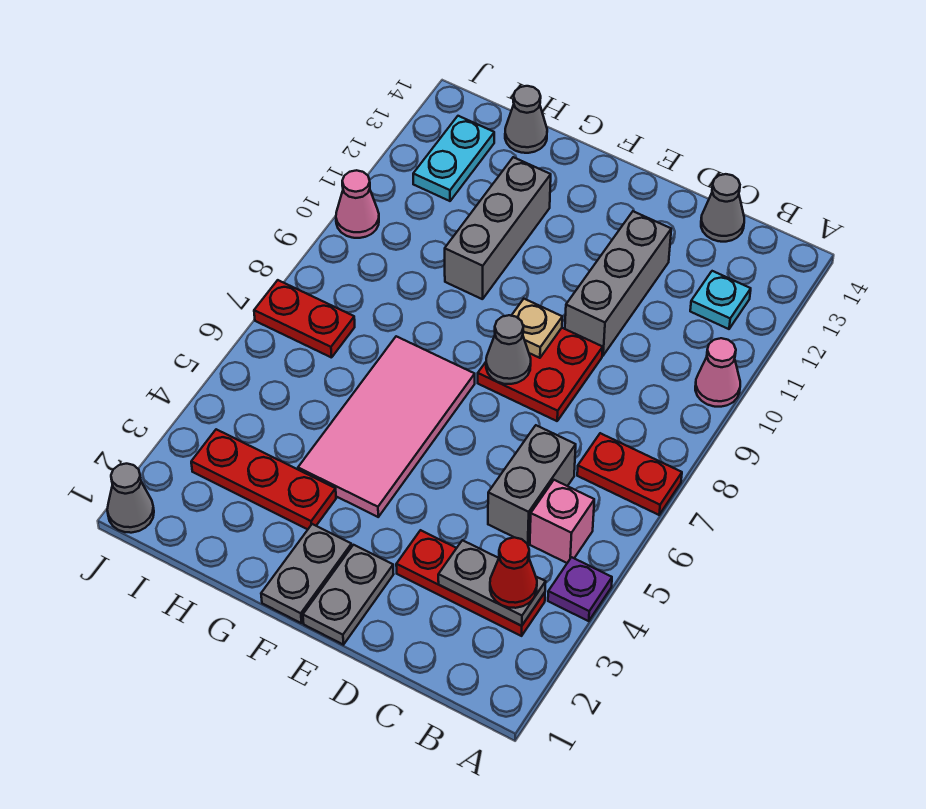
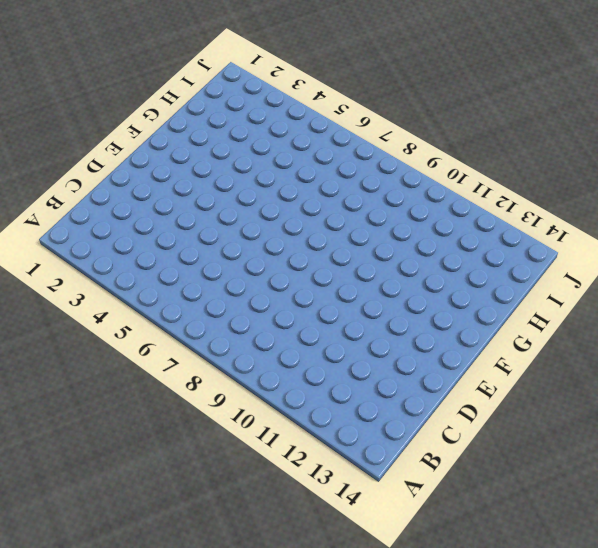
none -> purple plate A4 level 1
none -> red plate A7:B7 level 1
none -> pink cone A10 level 1

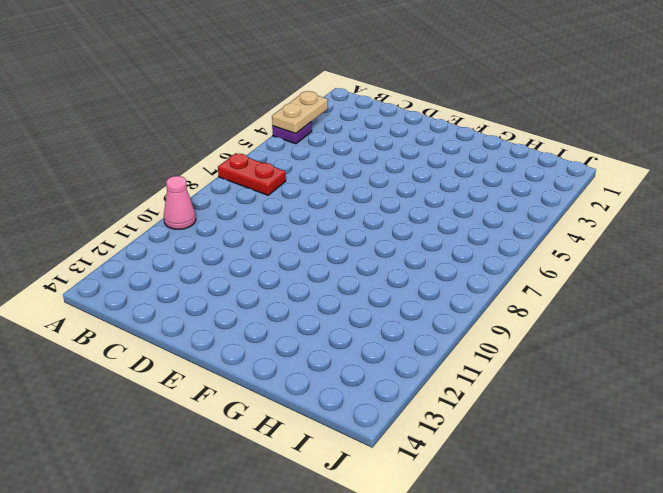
tan plate A3:A4 level 2 -> none
none -> red plate B3:D3 level 1
none -> pink brick B5 level 1
none -> cyan plate B12 level 1

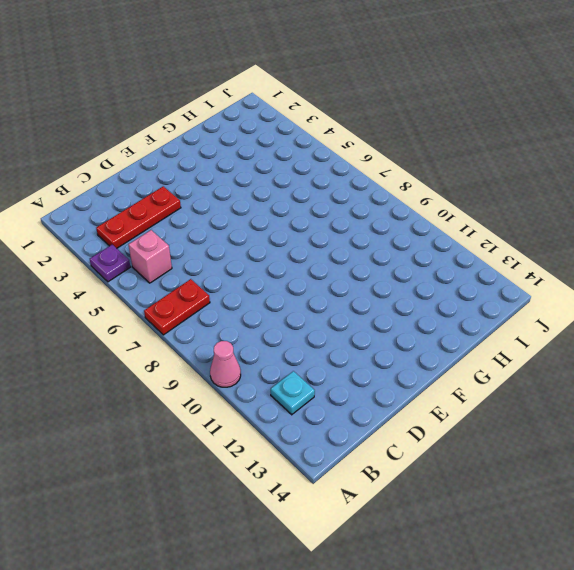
none -> grey brick C5:C6 level 1
none -> grey cone C14 level 1
none -> red plate D8:E9 level 1

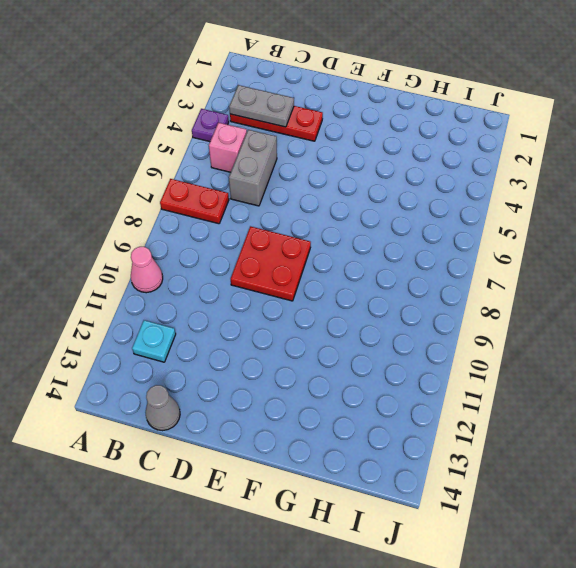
none -> grey brick D10:D12 level 1
none -> grey plate E1:E2 level 1
none -> grey plate F1:F2 level 1

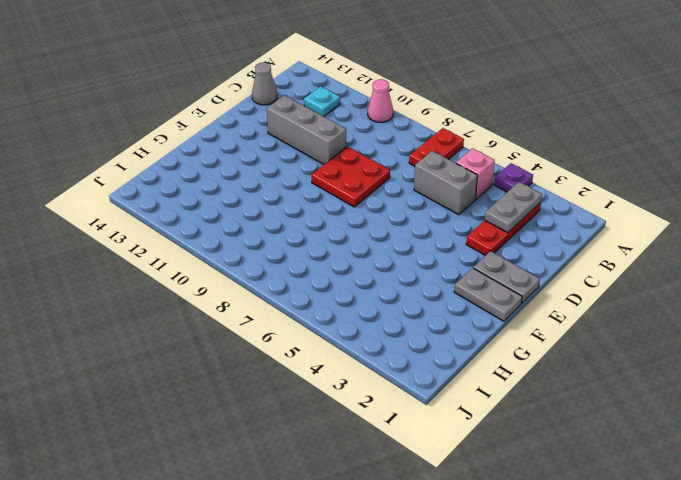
none -> pink tile F4:G7 level 1
none -> red plate G3:I3 level 1
none -> grey brick G10:G12 level 1

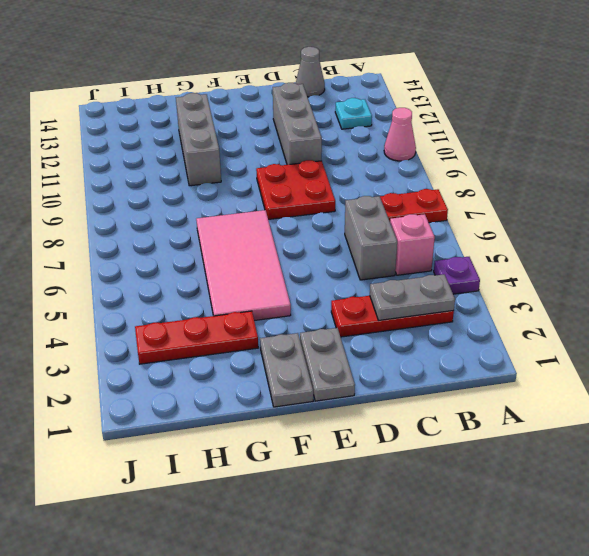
none -> grey cone H14 level 1
none -> red plate I7:J7 level 1
none -> cyan plate I12:I13 level 1

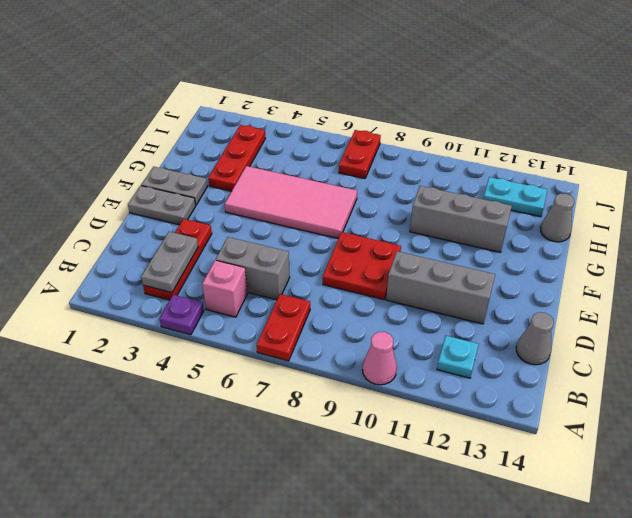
none -> grey cone J1 level 1
none -> pink cone J10 level 1
none -> grey cone E8 level 2

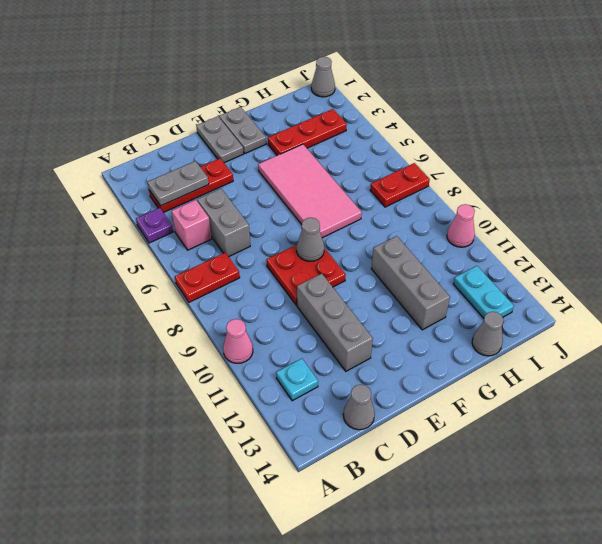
none -> tan plate E9 level 2
none -> red cone B3 level 3

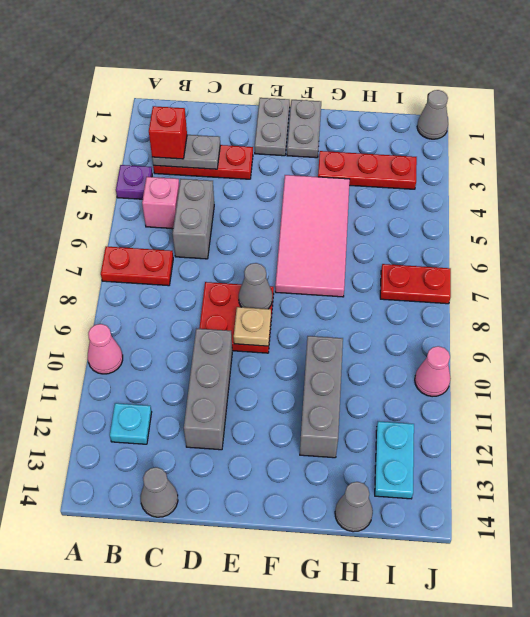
red brick B3 level 3 -> red cone B3 level 3

